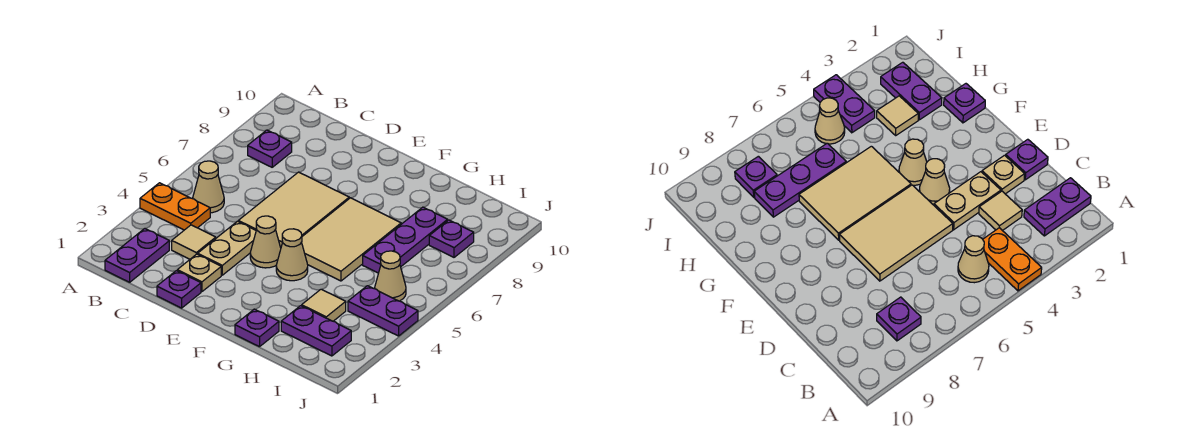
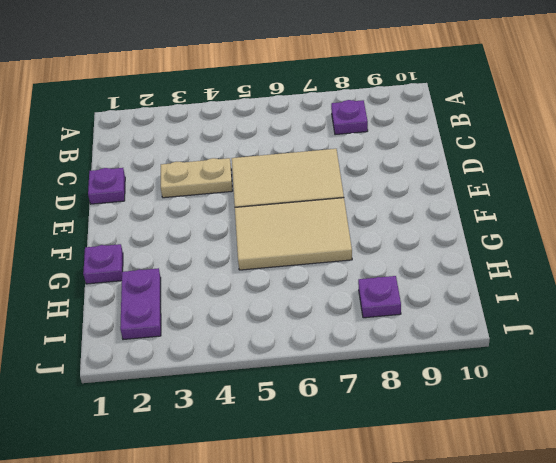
none -> orange plate A4:B4 level 1
none -> purple plate B1:B2 level 1
none -> tan cone B5 level 1

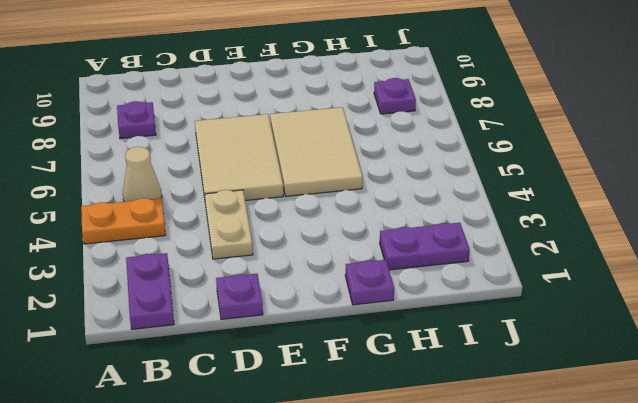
none -> tan tile C3 level 1
none -> tan plate D2 level 1
none -> tan cone E4 level 1

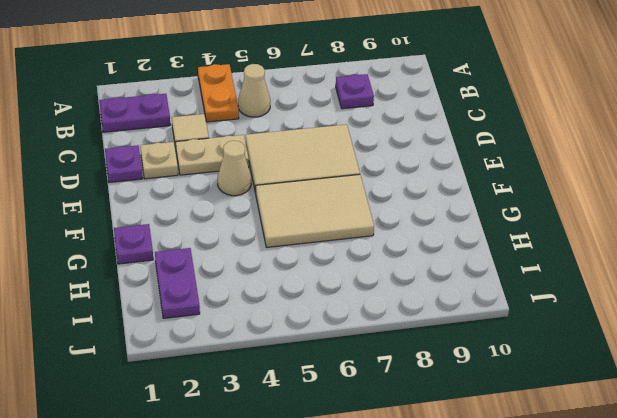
none -> tan cone F4 level 1
none -> tan tile H3 level 1
none -> purple plate H6:H8 level 1

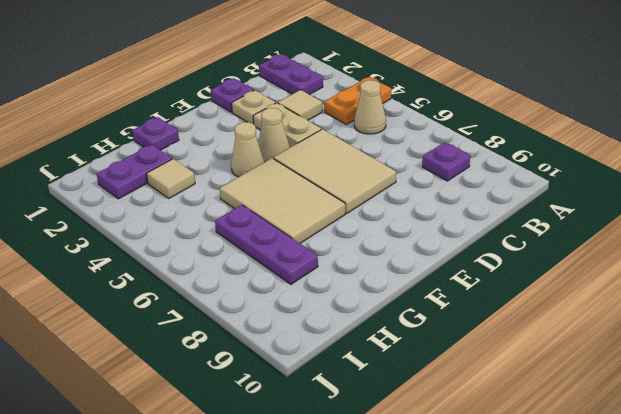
none -> purple plate I4:J4 level 1
none -> tan cone I5 level 1
none -> purple plate I8 level 1

